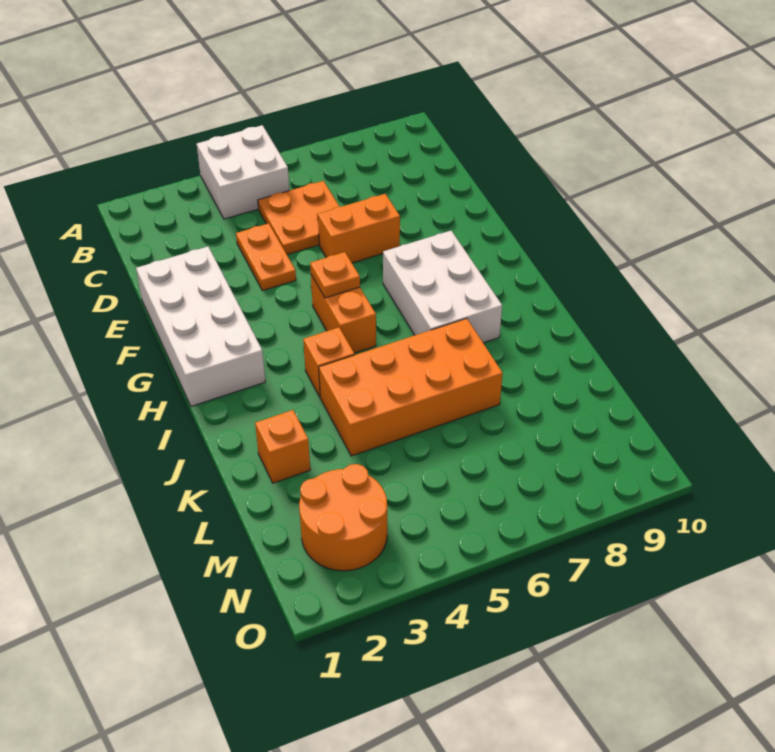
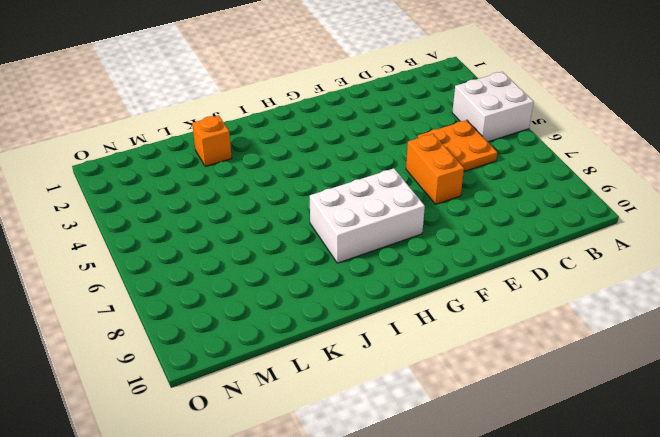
none -> orange plate D4:E4 level 1
none -> white brick E1:H2 level 1
none -> orange brick G5:H5 level 1

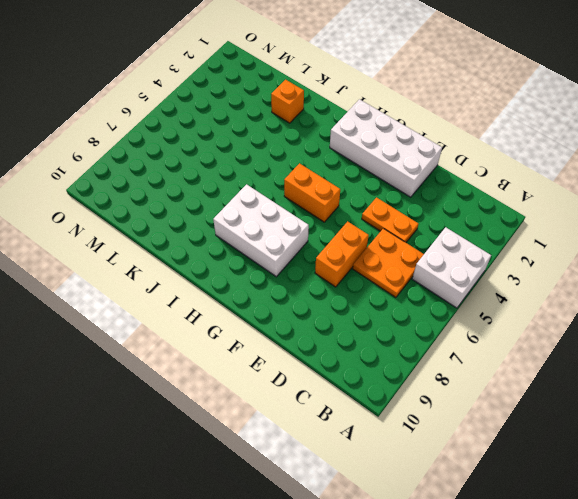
none -> orange brick I4 level 1
none -> orange brick J4:K7 level 1
none -> orange round brick M2:N3 level 1

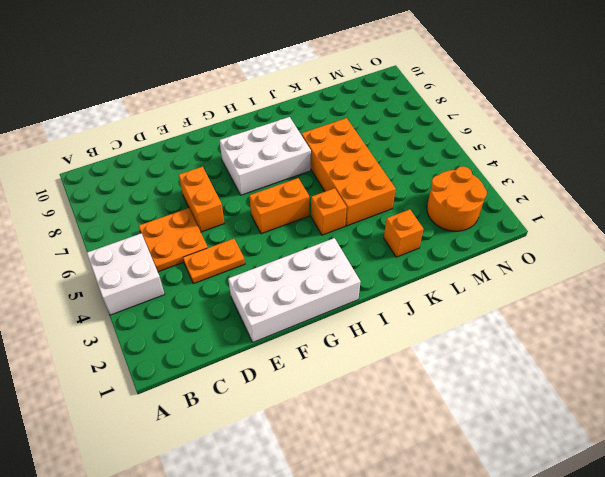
none -> orange plate G5 level 2

